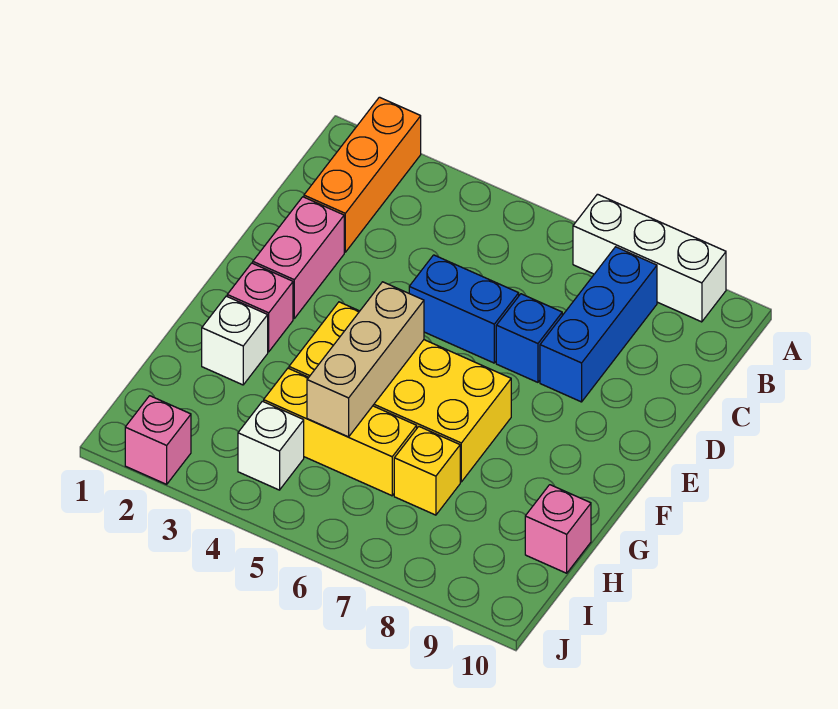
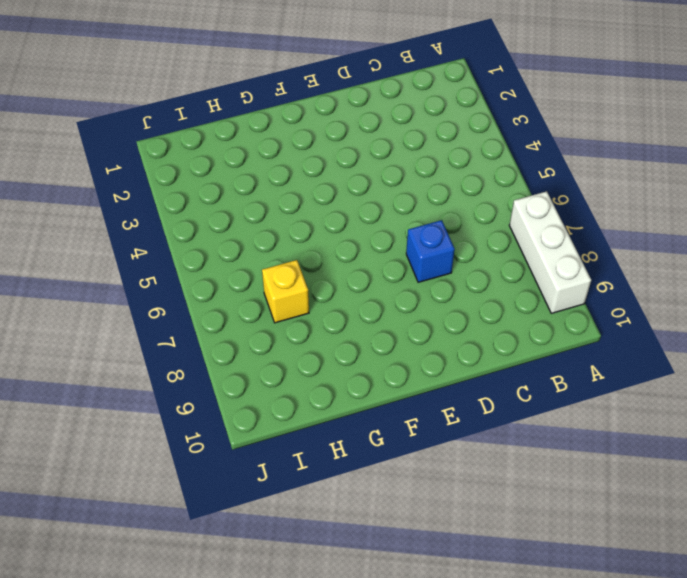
none -> orange brick A2:C2 level 1
none -> blue brick B8:D8 level 1
none -> pink brick D2:E2 level 1

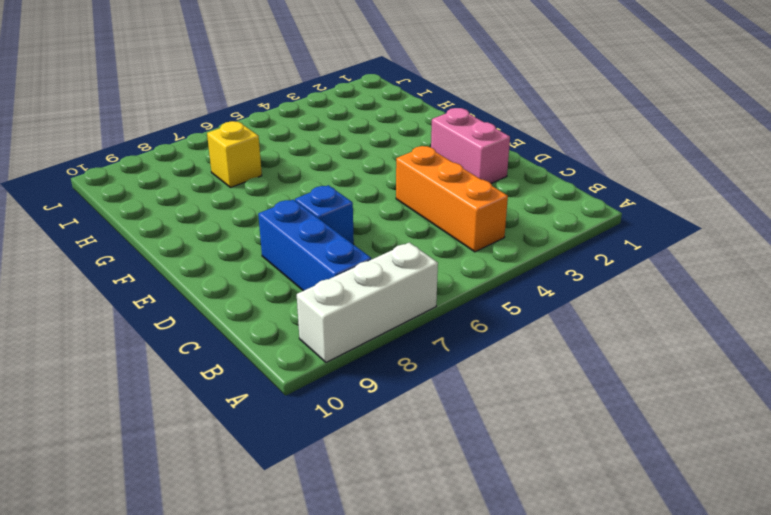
orange brick B4:D4 level 1 -> orange brick A2:C2 level 1
none -> blue brick D5:D6 level 1
none -> pink brick F2 level 1
none -> yellow brick F4:G7 level 1

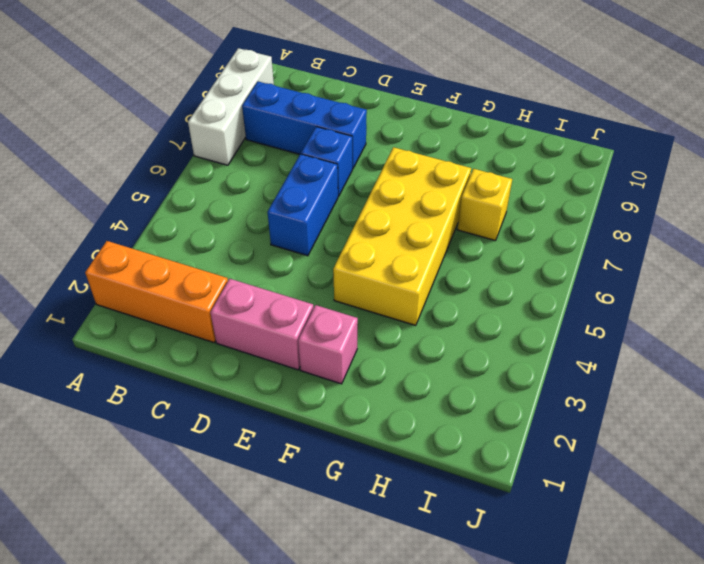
none -> white brick G2 level 1
none -> yellow brick H4:H6 level 1
none -> pink brick H10 level 1

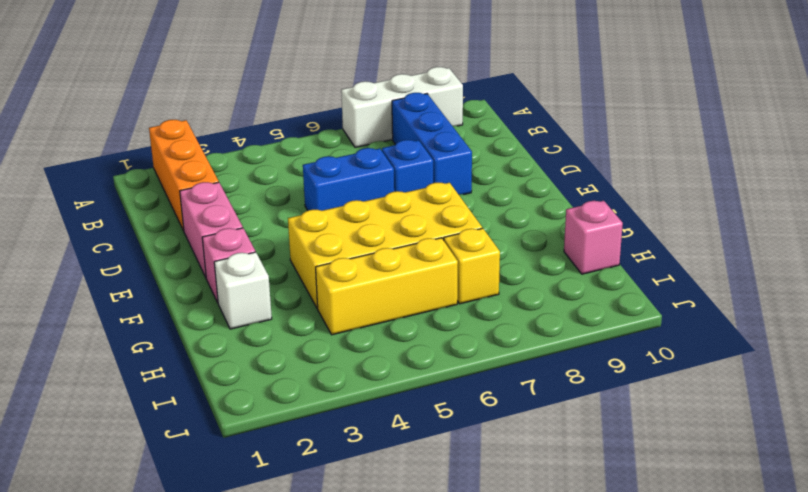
none -> white brick I4 level 1
none -> pink brick J2 level 1
none -> tan brick F5:H5 level 2

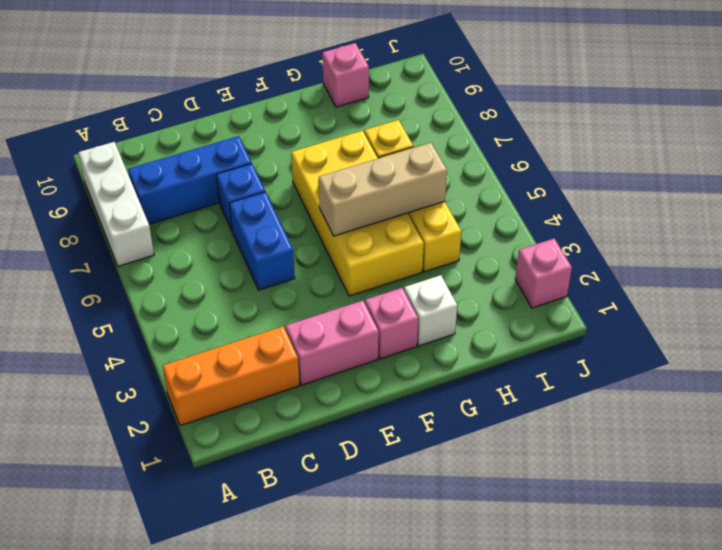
none -> white brick I4 level 1

